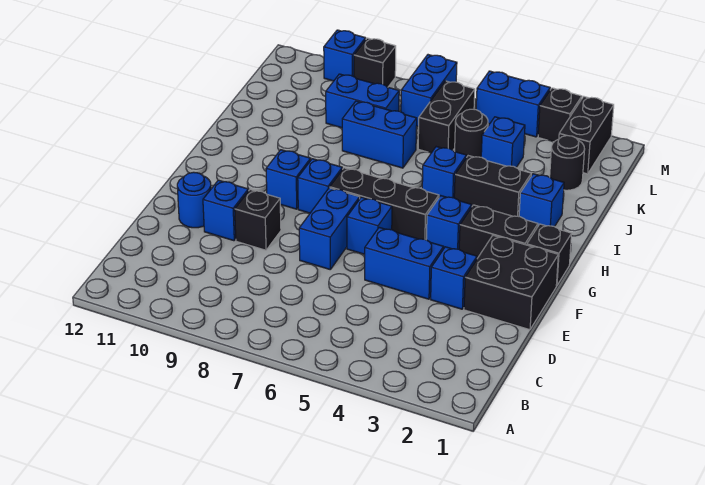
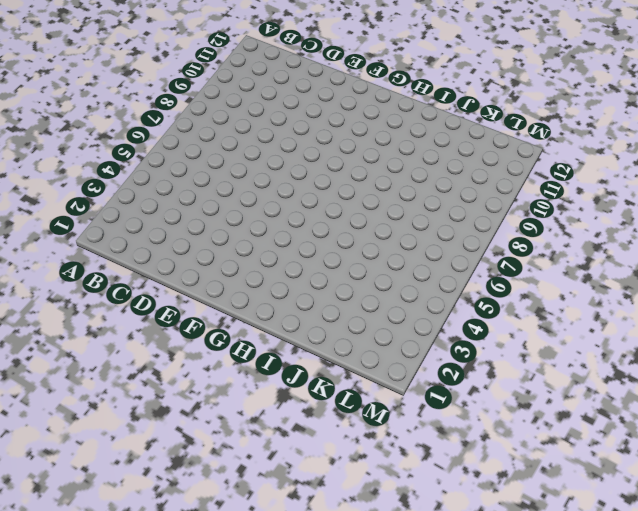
none -> black brick E1:F2 level 1
none -> blue brick E3 level 1
none -> blue brick E4:E5 level 1

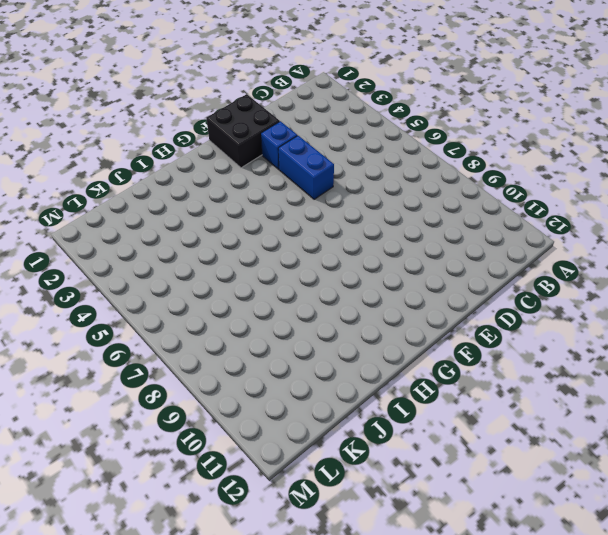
none -> blue brick E7:F7 level 1
none -> black brick E9 level 1
none -> blue brick E10 level 1

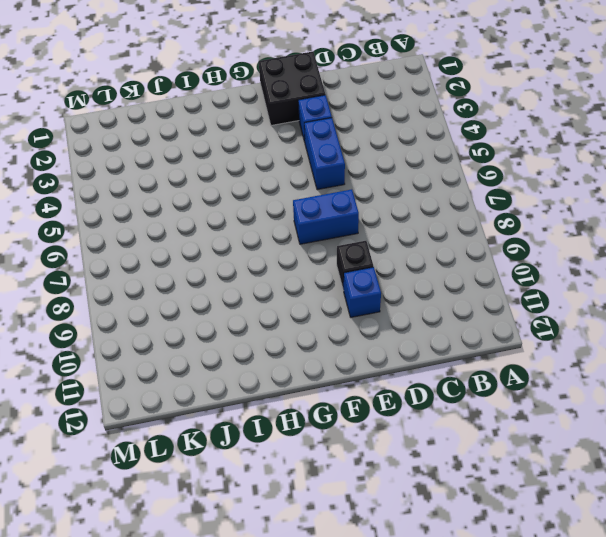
none -> blue round brick E11 level 1
none -> blue brick F6 level 1
none -> black brick G1 level 1

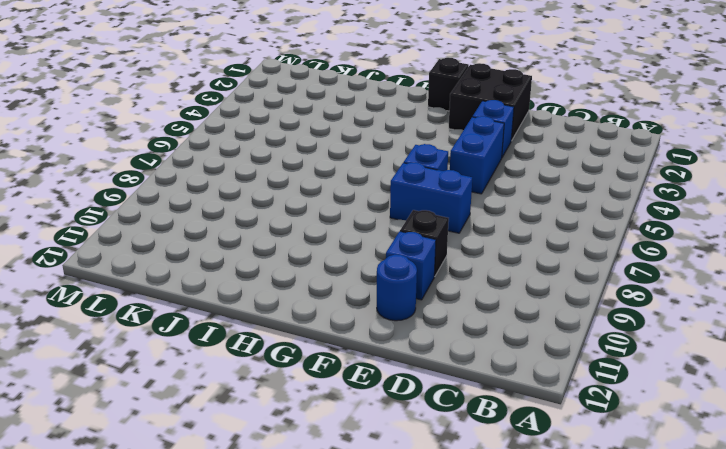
none -> black brick G2:G3 level 1
none -> blue brick G4 level 1
none -> black brick G5:G7 level 1

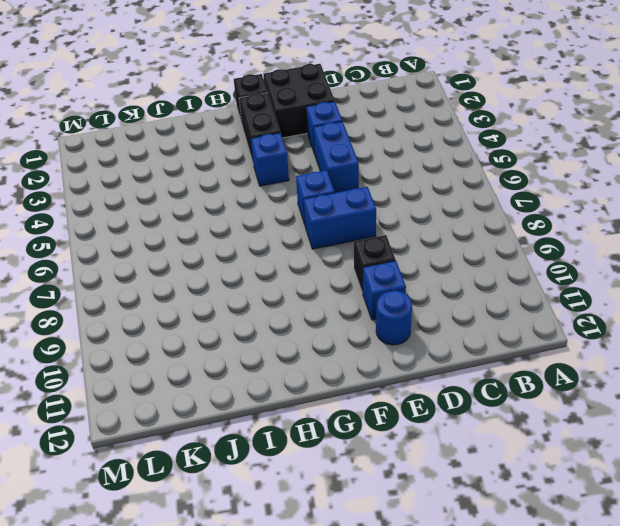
none -> black brick G5:G7 level 1
none -> blue brick G8 level 1
none -> blue brick G9 level 1

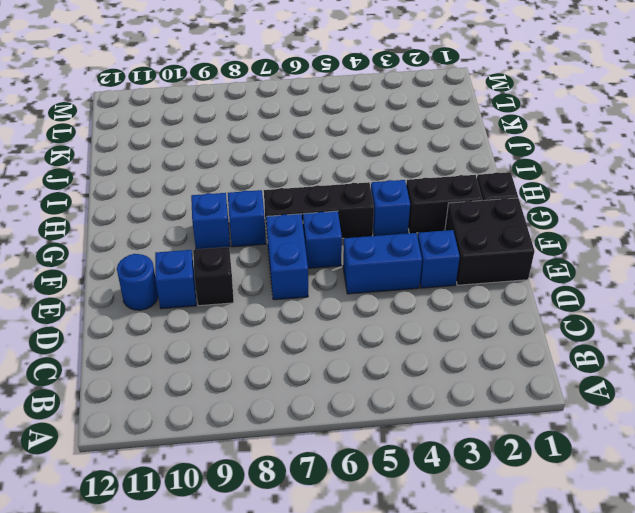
none -> blue brick I2 level 1
none -> black brick I3:I4 level 1
none -> blue brick I5 level 1

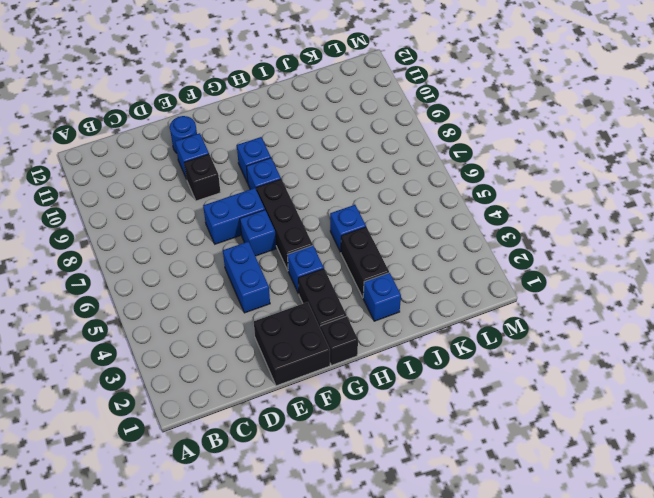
none -> blue brick E3 level 1
none -> blue brick J7:J8 level 1
none -> black round brick K2 level 1

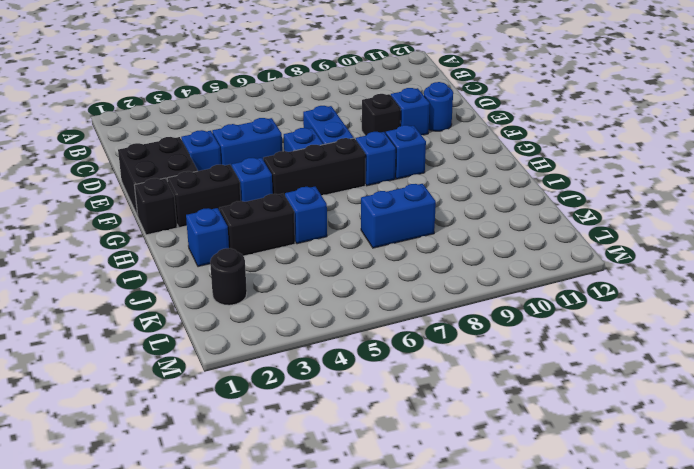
none -> blue brick K4 level 1
none -> black round brick K5 level 1
none -> black brick K6:L6 level 1

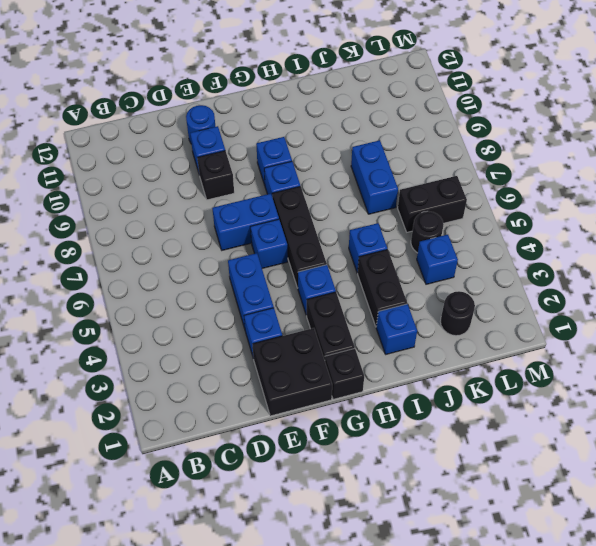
none -> blue brick K8:K9 level 1
none -> black brick L2:M2 level 1
none -> blue brick L7:M7 level 1

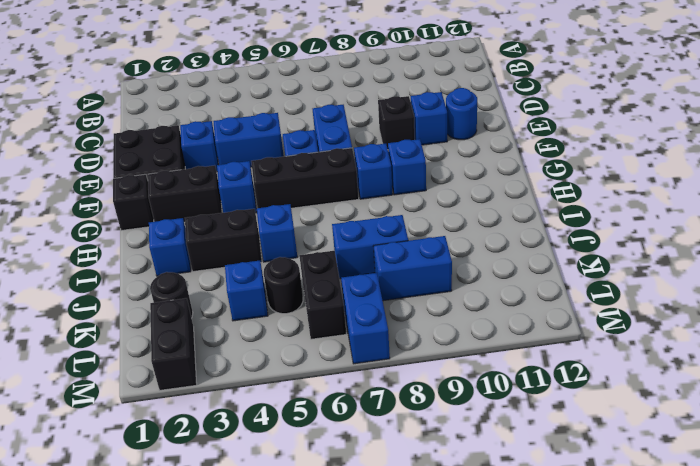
none -> black brick M3 level 1
none -> blue brick M4:M5 level 1
none -> black brick M9 level 1

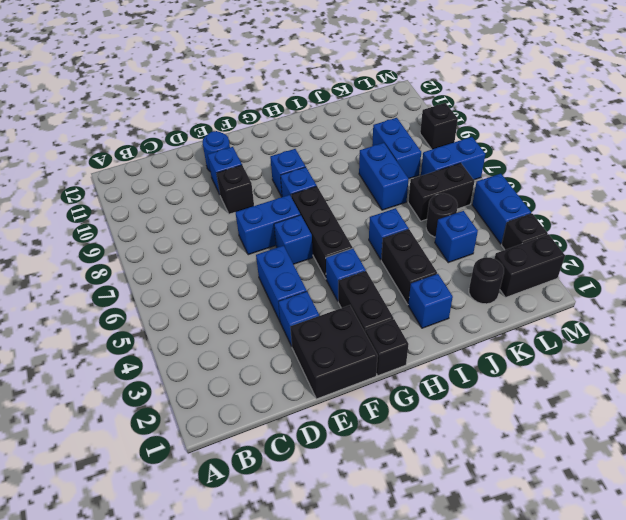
none -> blue brick M10 level 1

